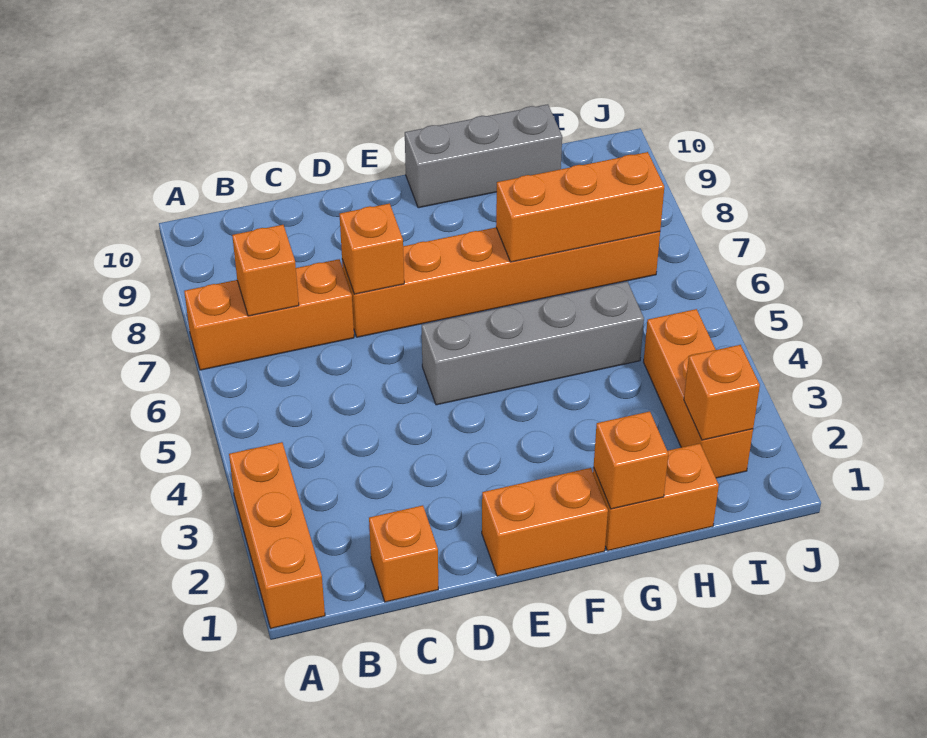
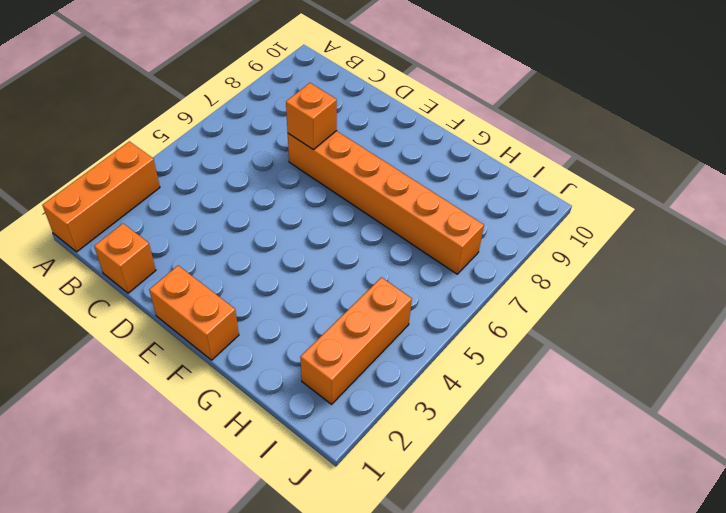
none -> orange brick A7:C7 level 1
none -> grey brick E5:H5 level 1
none -> grey brick F10:H10 level 1

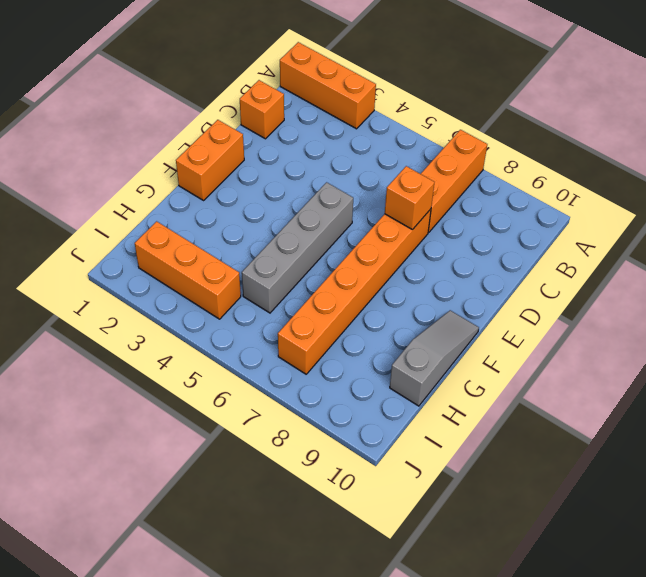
grey slope F10:H10 level 1 top H -> grey brick F10:H10 level 1
none -> orange brick G1:H1 level 1
none -> orange brick B7 level 2
none -> orange brick G1 level 2

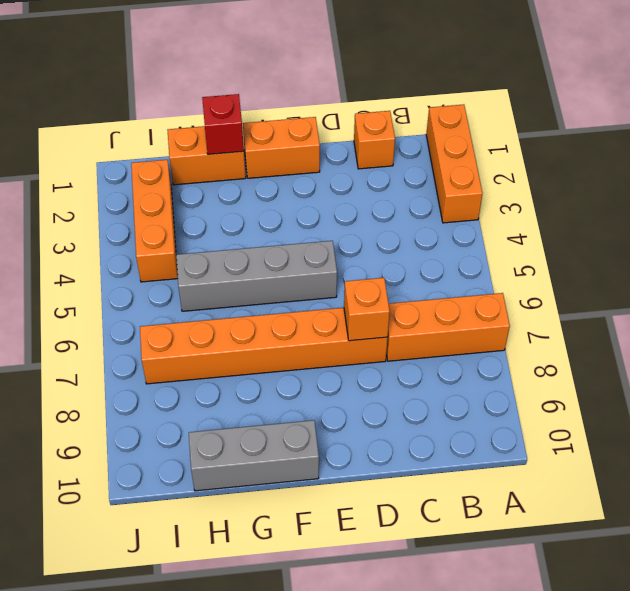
red brick G1 level 2 -> orange brick G1 level 2
none -> orange brick B7 level 2
none -> orange brick G7:I7 level 2
none -> orange brick I2 level 2

